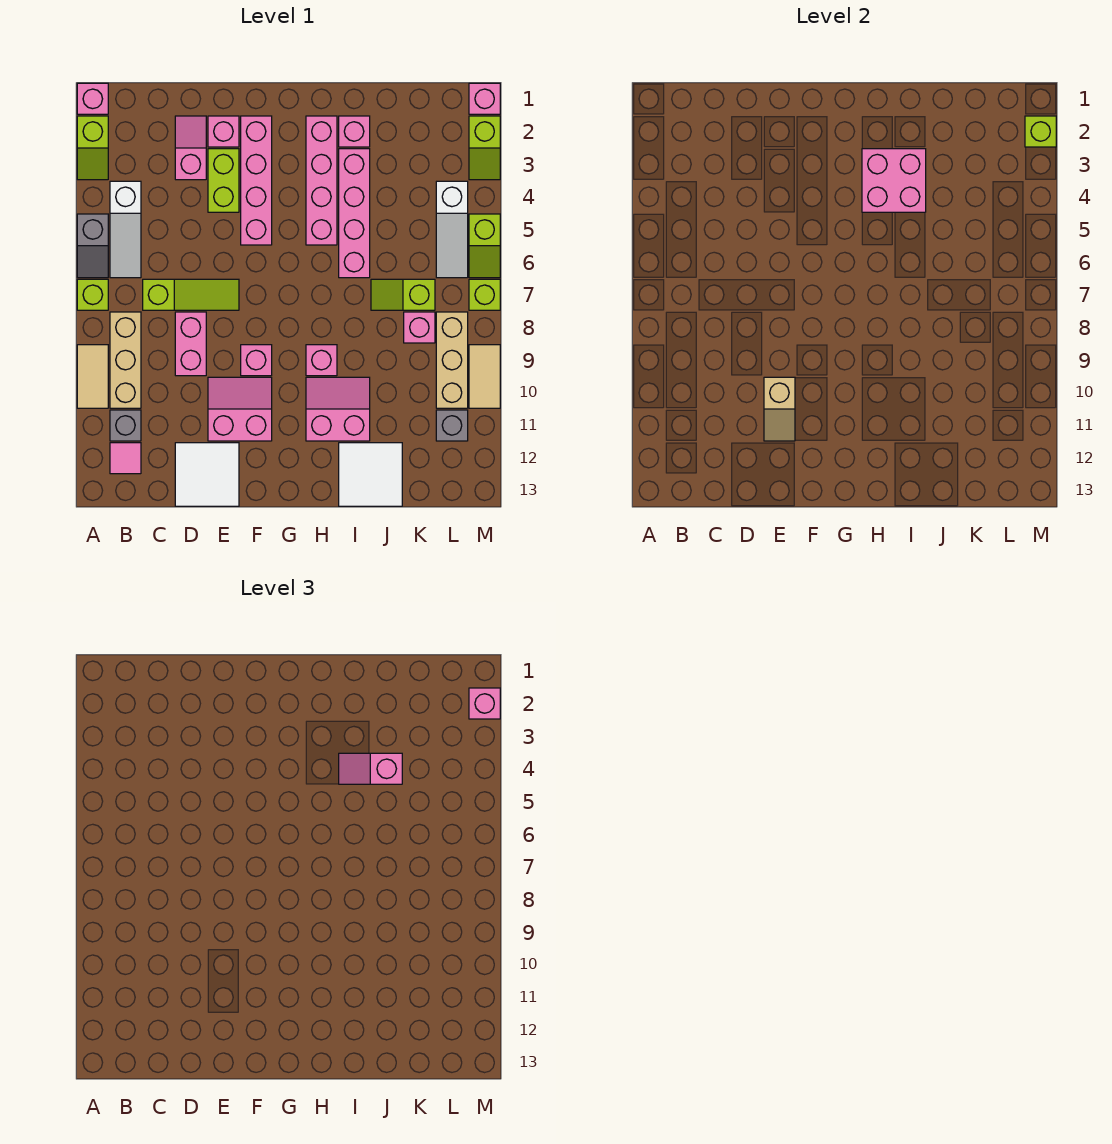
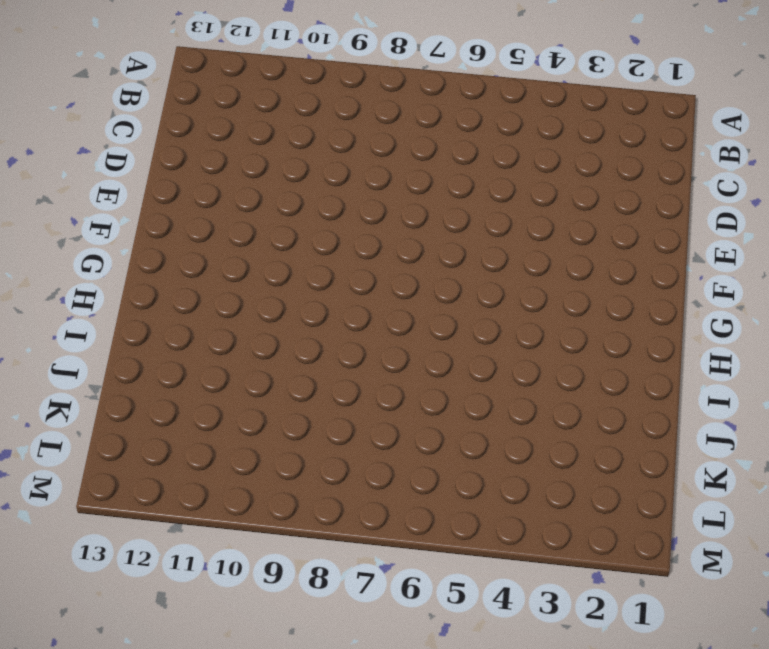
none -> pink brick A1 level 1
none -> lime slope A2:A3 level 1 top 2
none -> grey slope A5:A6 level 1 top 5
none -> lime brick A7 level 1

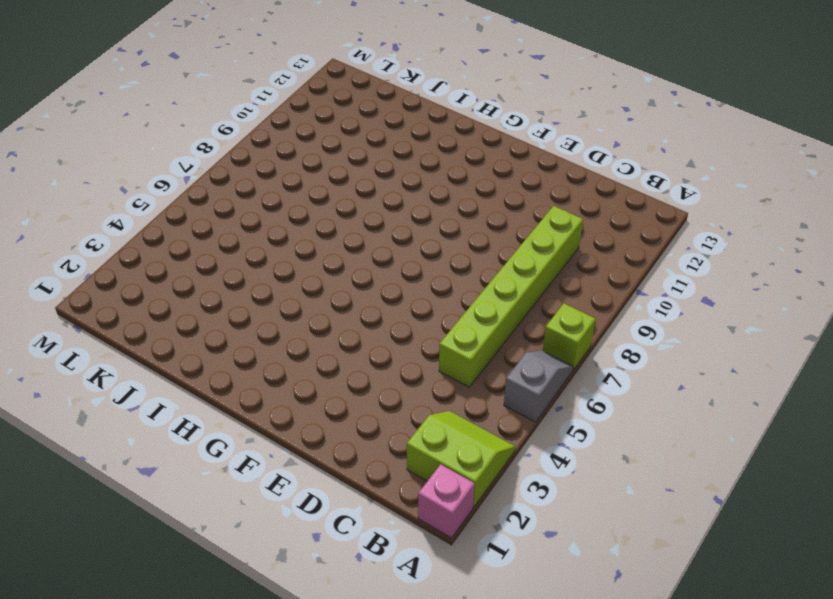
lime slope A2:B3 level 1 top 2 -> lime slope A2:A3 level 1 top 2
lime brick C5:C10 level 1 -> lime slope C7:E7 level 1 top C
none -> tan tile A9:A10 level 1
none -> white slope B4:B6 level 1 top 4
none -> tan brick B8:B10 level 1
none -> grey brick B11 level 1

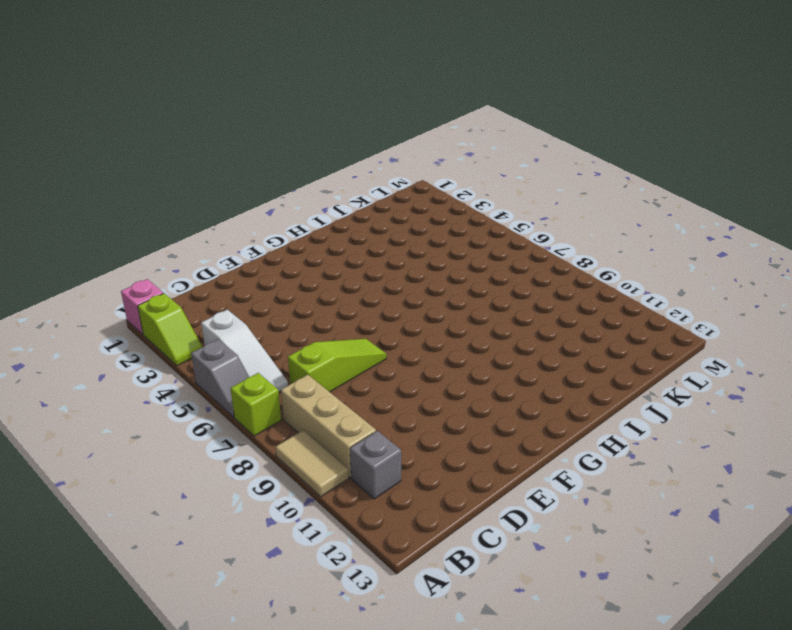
none -> pink tile B12 level 1
none -> pink slope D2:D3 level 1 top 3
none -> pink brick D8:D9 level 1
none -> white tile D12:E13 level 1

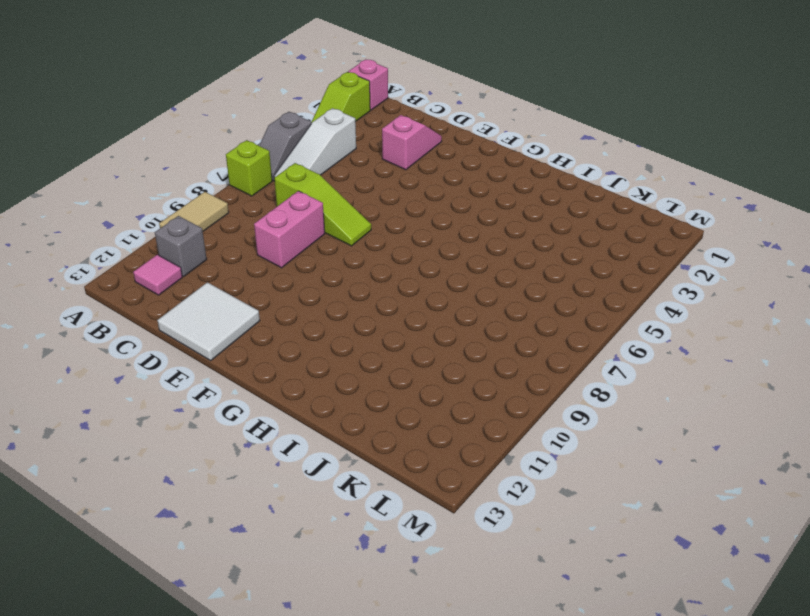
none -> tan brick B8:B10 level 1
none -> pink brick E2 level 1
none -> lime brick E3:E4 level 1
none -> pink slope E10:F11 level 1 top 11

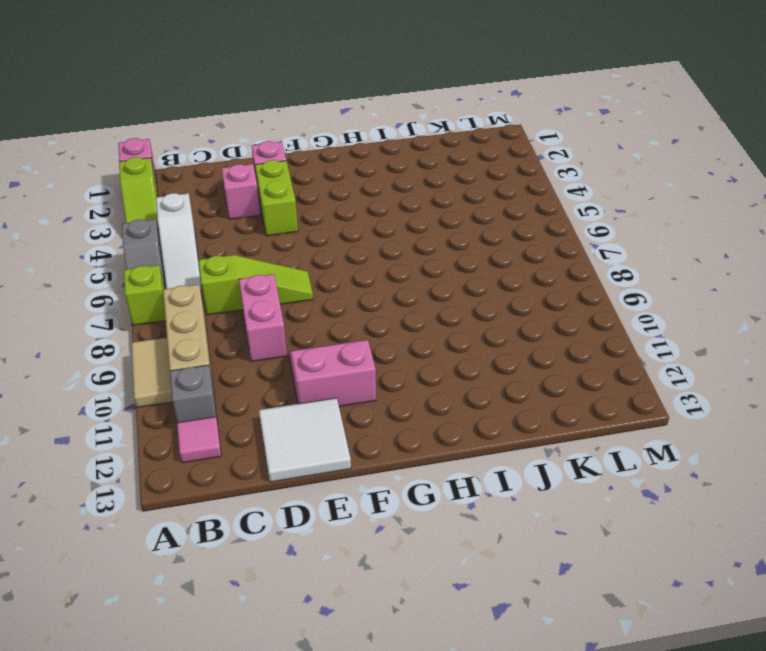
none -> pink brick F2:F5 level 1
none -> pink brick F9 level 1
none -> pink brick H2:H5 level 1
none -> pink brick H9 level 1

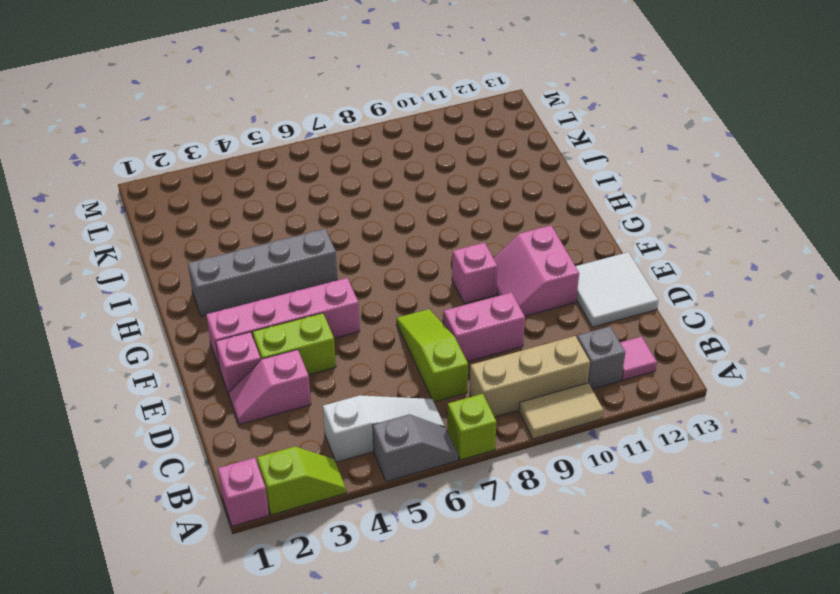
grey brick H2:H5 level 1 -> pink brick H2:H5 level 1
none -> pink brick H9 level 1
none -> pink slope H10:I11 level 1 top 11
none -> pink brick I2 level 1
none -> pink brick I3:I6 level 1

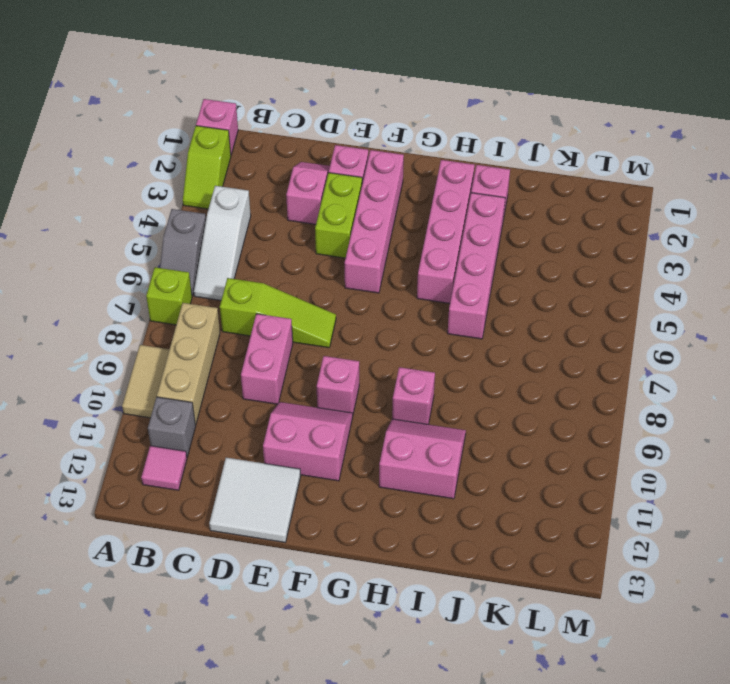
none -> white tile I12:J13 level 1
none -> lime slope J7:K7 level 1 top K
none -> pink brick K8 level 1
none -> white slope L4:L6 level 1 top 4

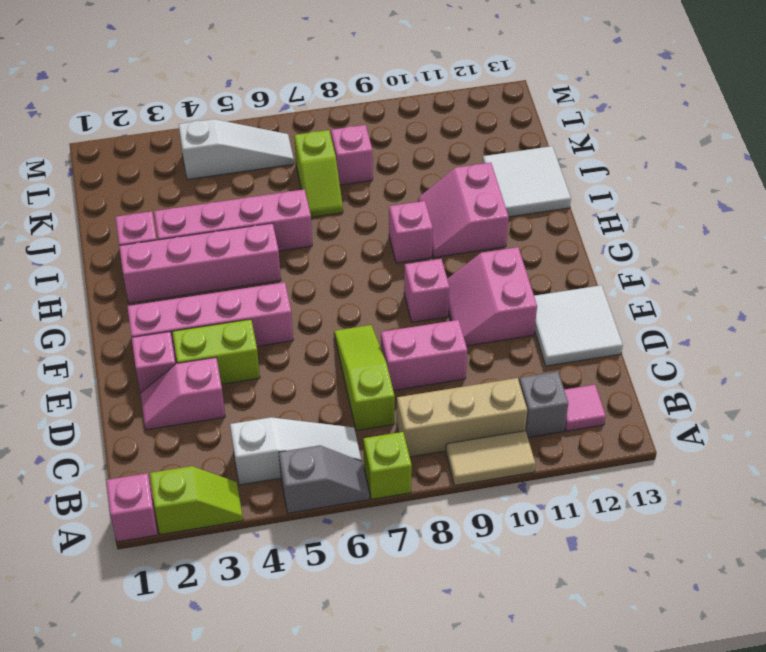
none -> tan brick L8:L10 level 1
none -> grey brick L11 level 1
none -> pink brick M1 level 1
none -> lime slope M2:M3 level 1 top 2

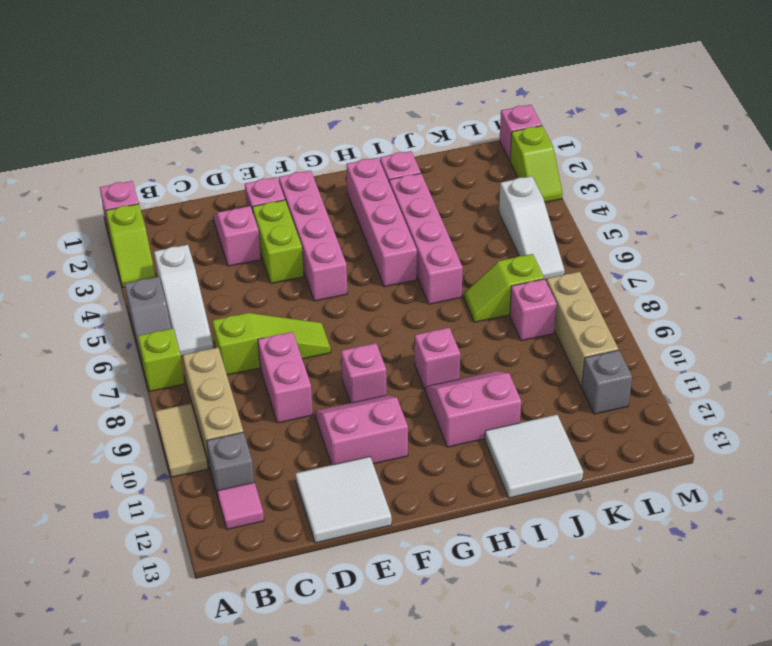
none -> lime slope M5:M6 level 1 top 5
none -> lime brick M7 level 1
none -> tan tile M9:M10 level 1
none -> tan slope E10:E11 level 2 top 10

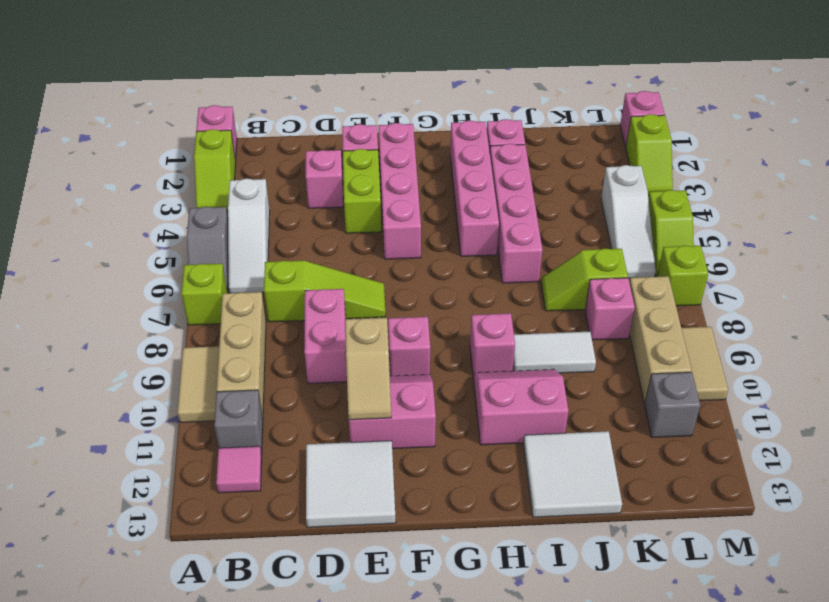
white tile I9:J9 level 1 -> none
none -> pink brick H3:I4 level 2
none -> lime brick M2 level 2
none -> pink slope I4:J4 level 3 top J
none -> pink brick M2 level 3

